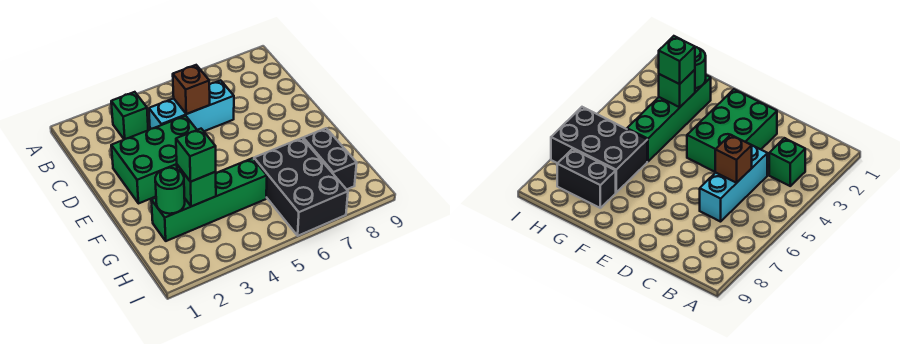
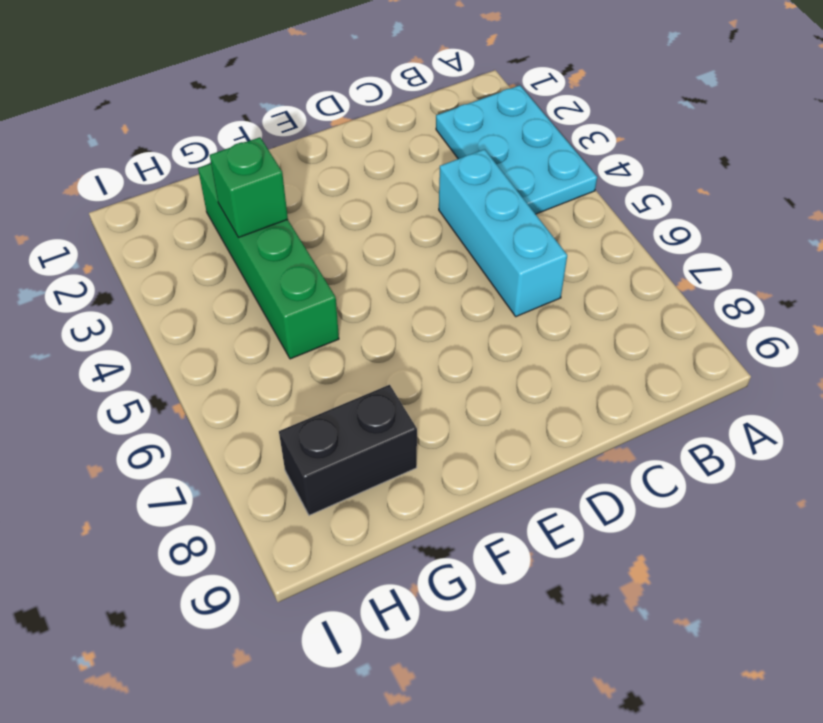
cyan plate A2:B4 level 1 -> green brick B3 level 1
none -> green brick D2:E4 level 1
none -> black brick G6:I7 level 1

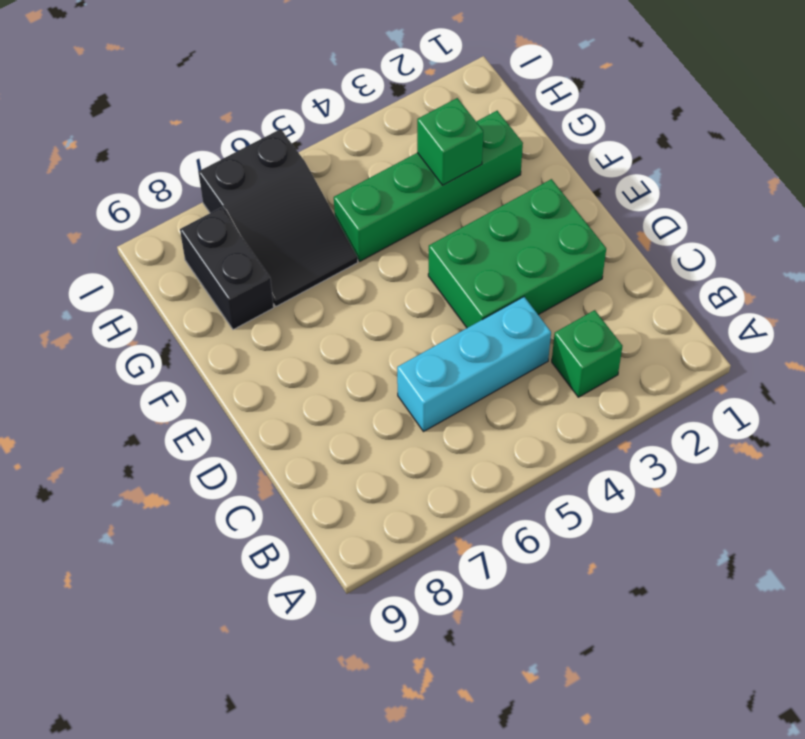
black slope G6:I7 level 1 top I -> black brick G6:I7 level 1
none -> brown brick C5 level 2
none -> green round brick G2 level 2

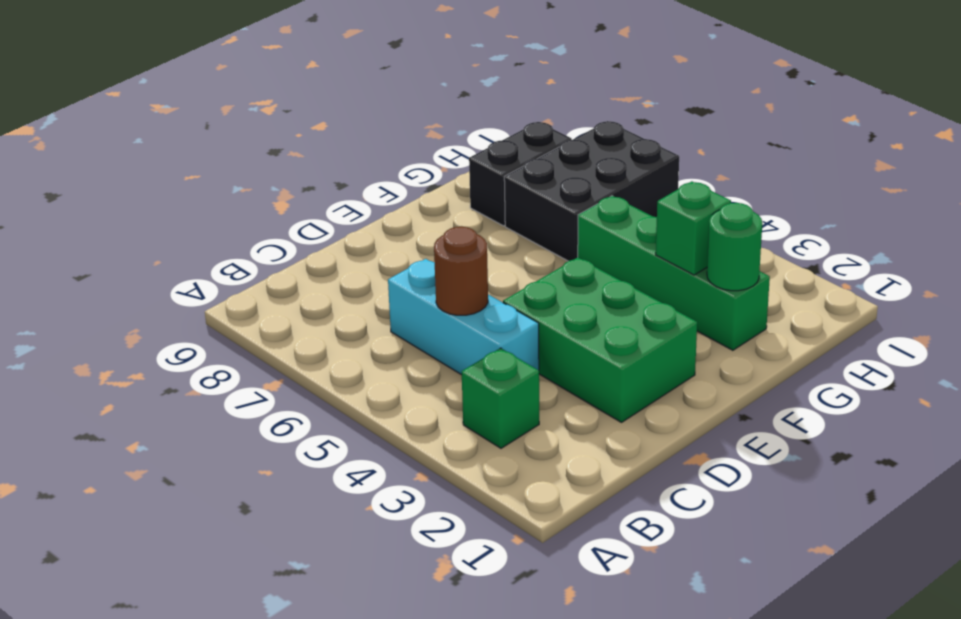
brown round brick C5 level 2 -> brown brick C5 level 2
none -> green brick G3 level 3

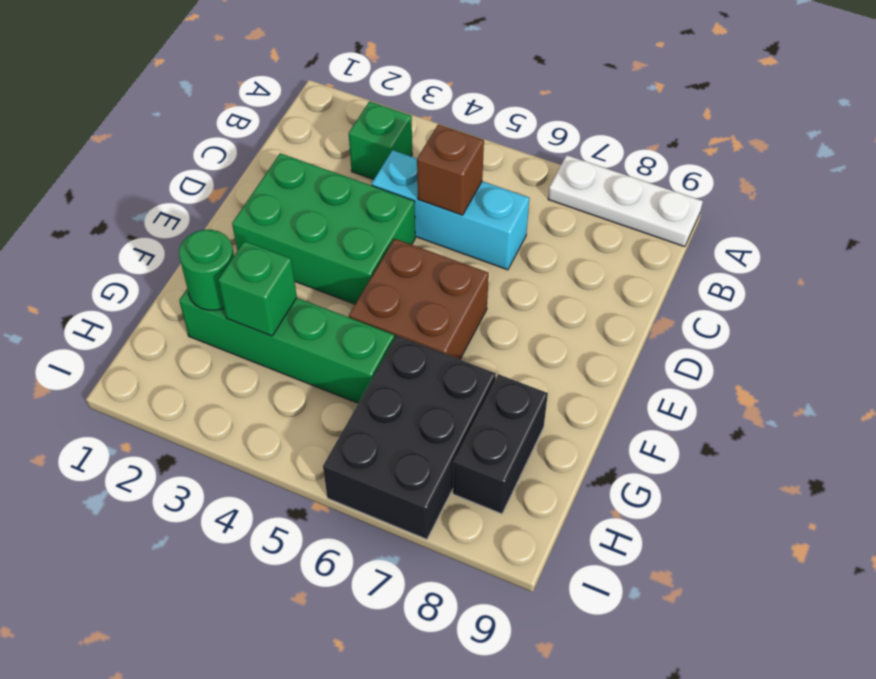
white plate A7:A9 level 1 -> none
brown brick E5:F6 level 1 -> none
none -> green brick G3 level 3

